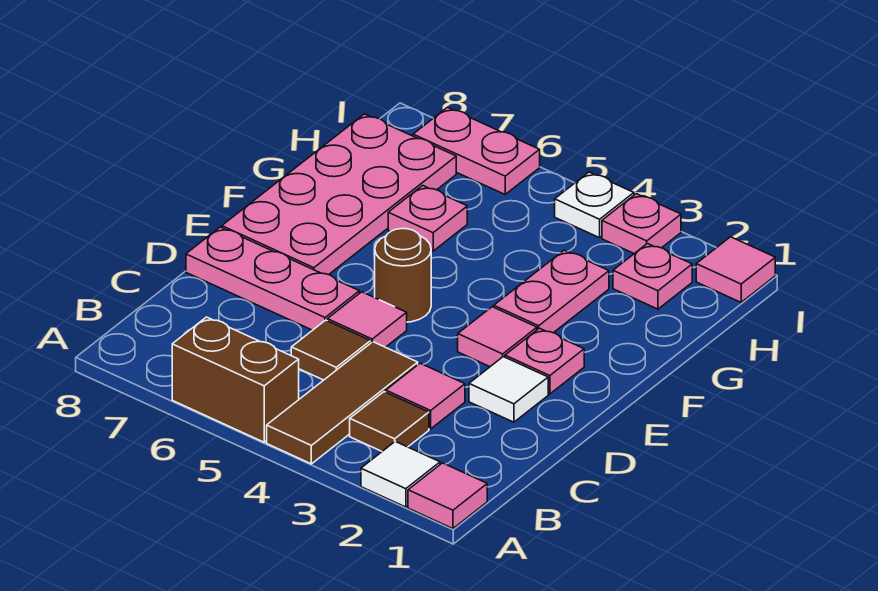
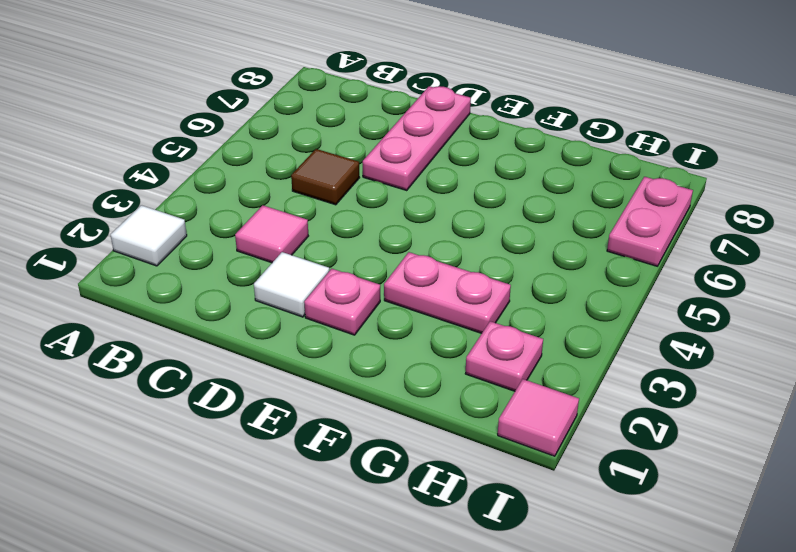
none -> pink tile A1 level 1
none -> brown tile A4:C4 level 1
none -> brown brick A5:A6 level 1

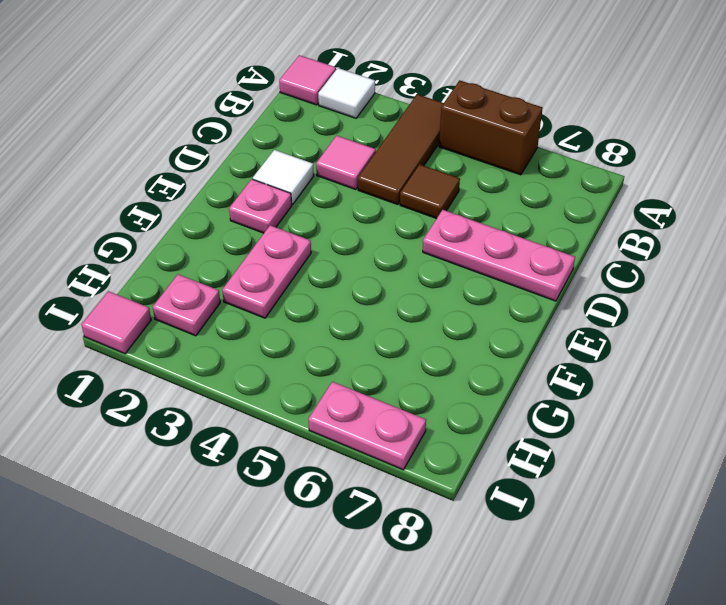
none -> brown tile B3 level 1
none -> pink tile D5 level 1
none -> pink tile E3 level 1

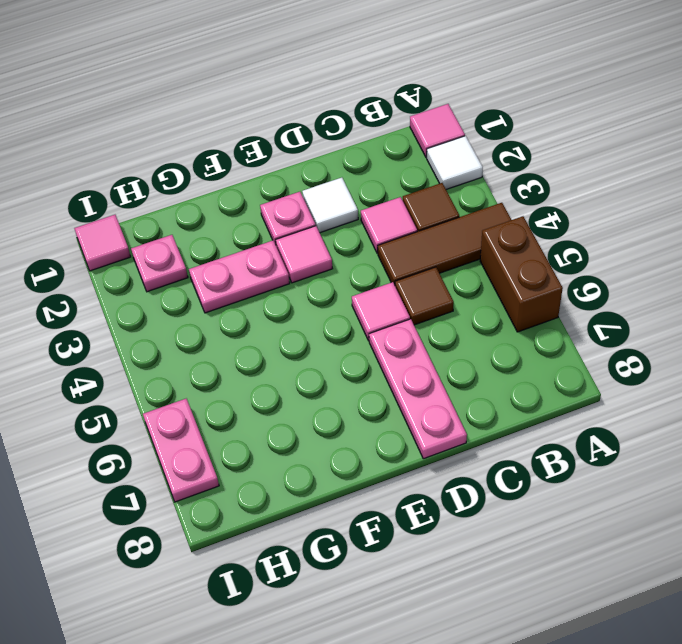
none -> brown round brick E5 level 1
none -> pink plate E7:H8 level 1
none -> pink plate G6 level 1

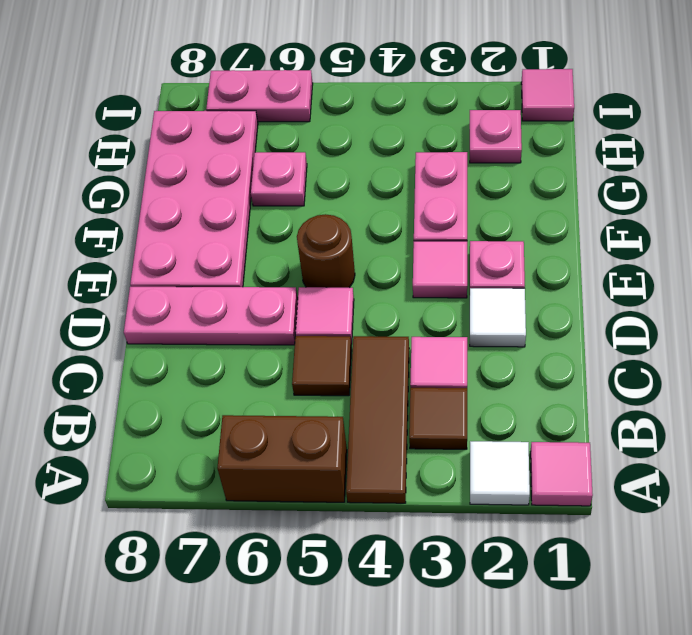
none -> pink plate I3 level 1
none -> white plate I4 level 1

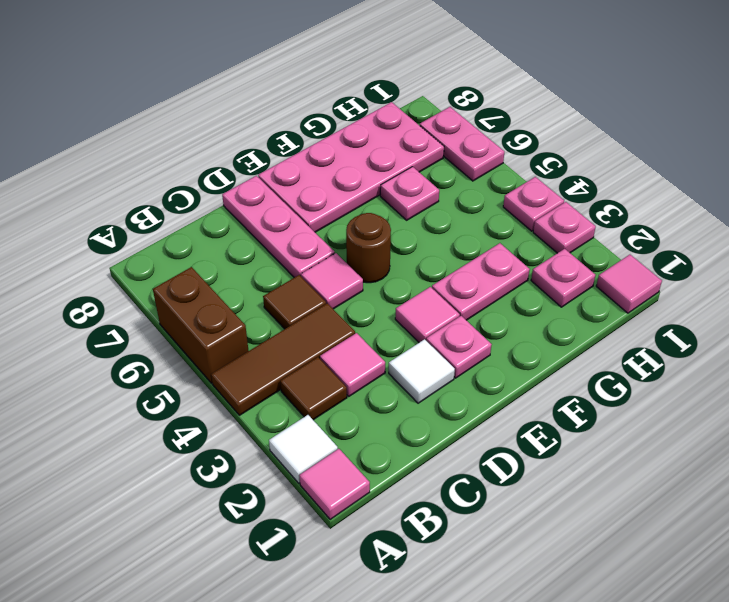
pink plate I4 level 1 -> white plate I4 level 1

